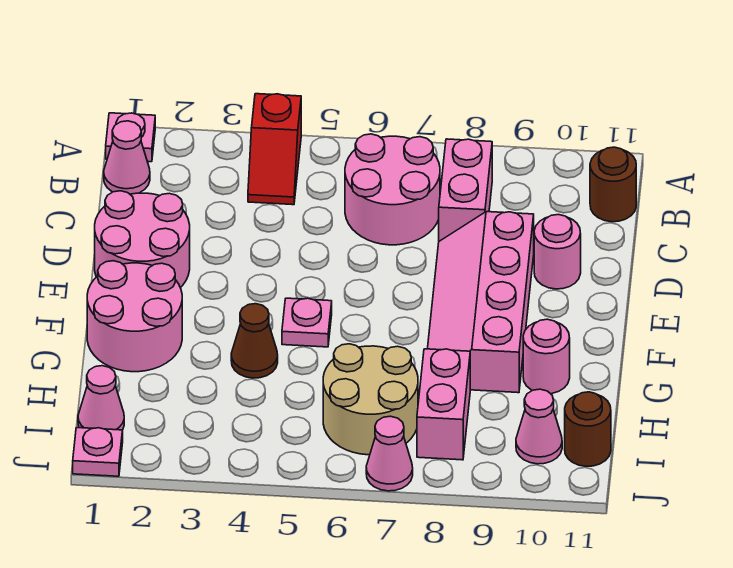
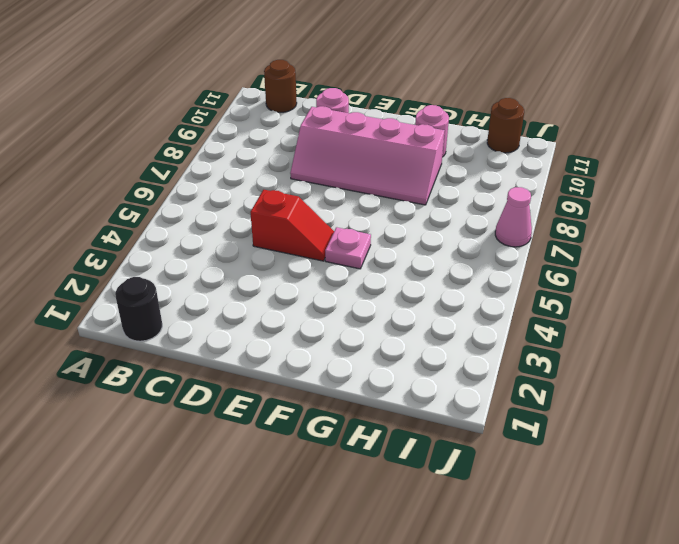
black round brick B1 level 1 -> pink cone B1 level 1
red slope D5:E5 level 1 top D -> red slope A4:B4 level 1 top A
none -> pink plate A1 level 1
none -> pink round brick B6:C7 level 1
none -> pink brick B8:C8 level 1

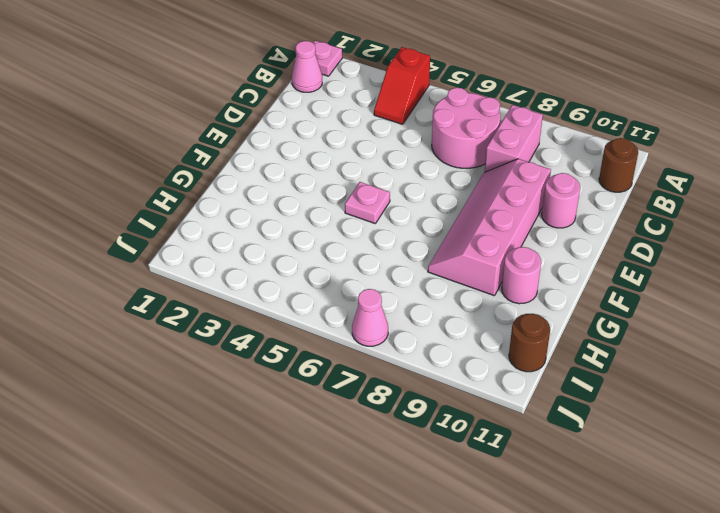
none -> pink round brick D1:E2 level 1
none -> pink round brick F1:G2 level 1
none -> brown cone G4 level 1

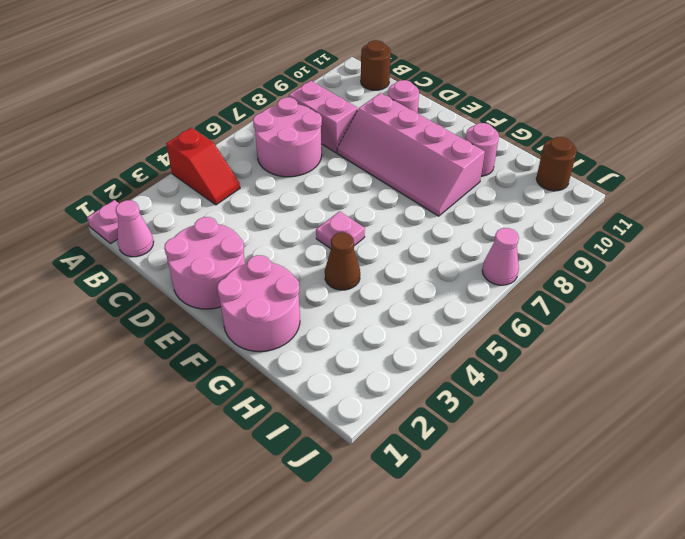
none -> tan round brick H6:I7 level 1
none -> pink brick H8:I8 level 1
none -> pink cone I1 level 1

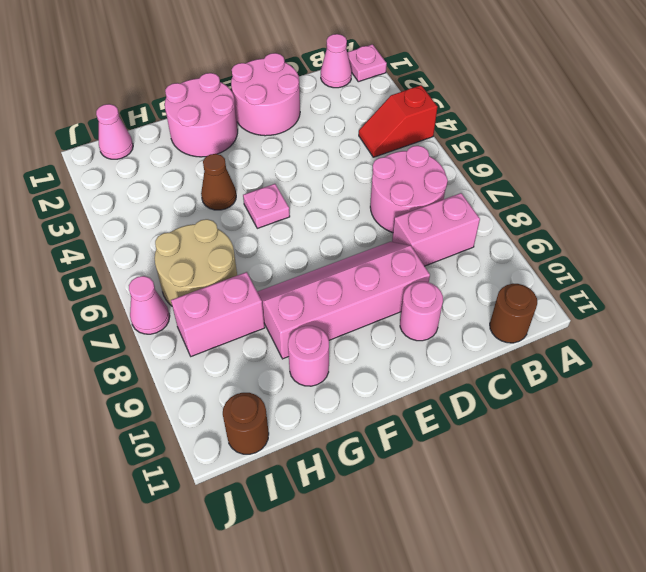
none -> pink cone I10 level 1
none -> pink plate J1 level 1

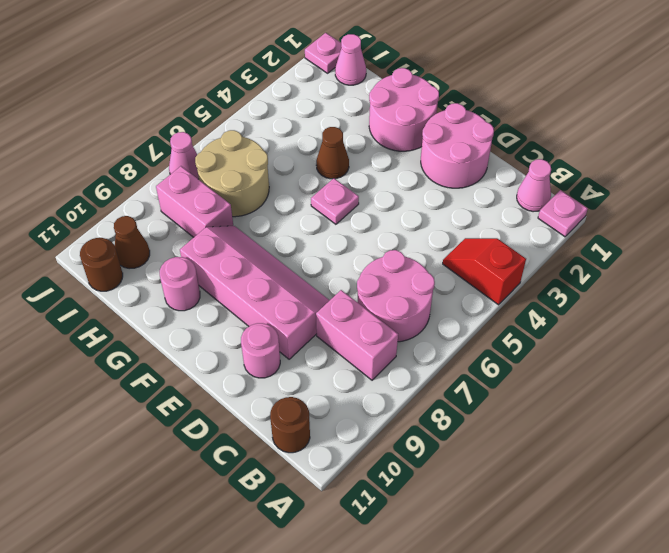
brown cone I10 level 1 -> pink cone I10 level 1

